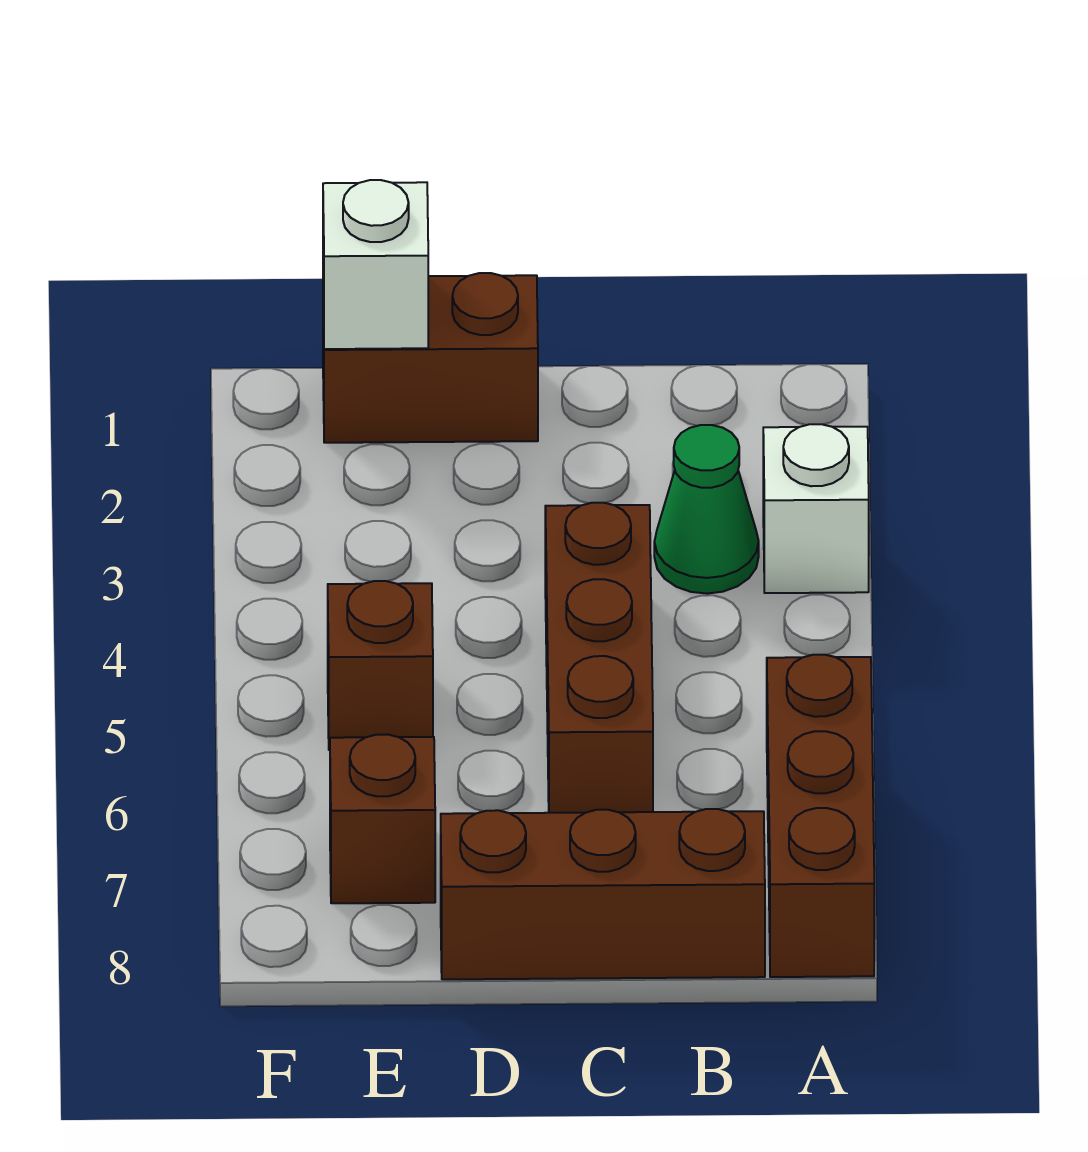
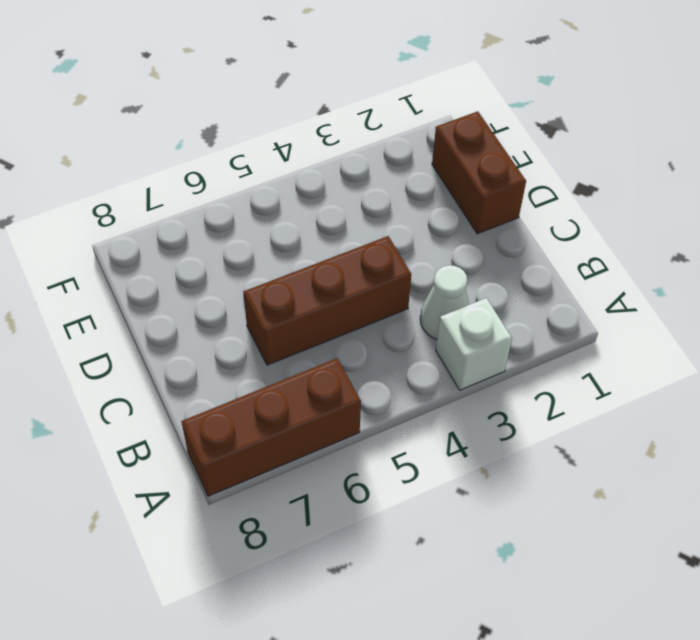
white cone B3 level 1 -> green cone B3 level 1
none -> brown brick B8:D8 level 1
none -> brown brick E5 level 1

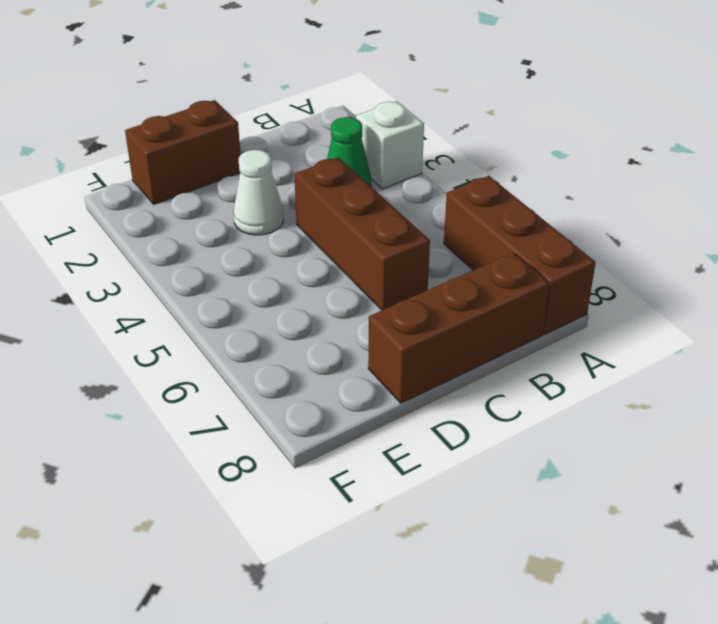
white cone D3 level 1 -> none
none -> brown brick E5 level 1
none -> brown brick E7 level 1

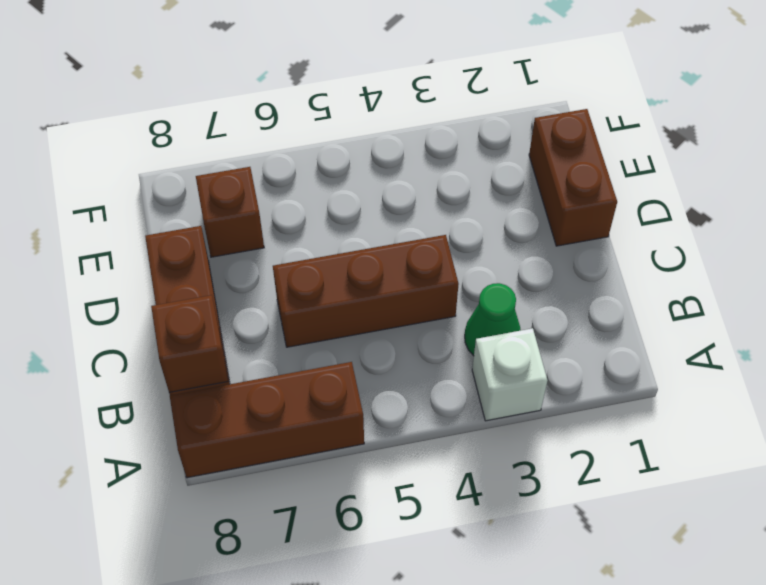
brown brick B8 level 2 -> brown brick E5 level 1
none -> white brick E1 level 2

